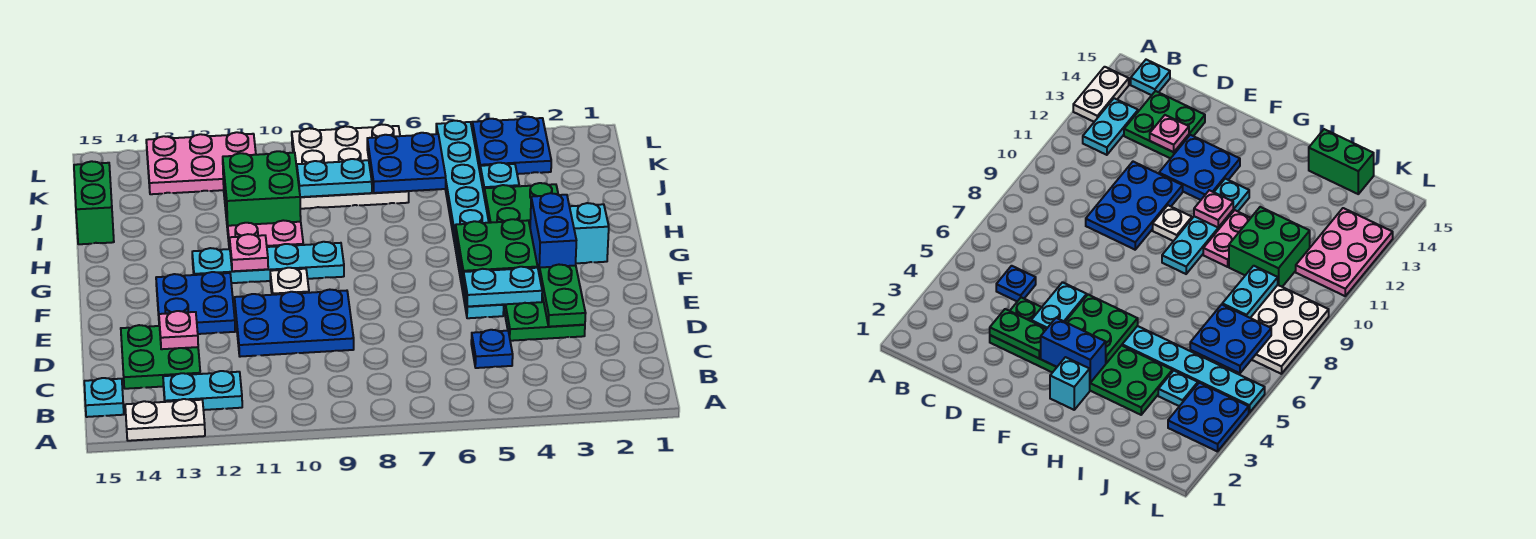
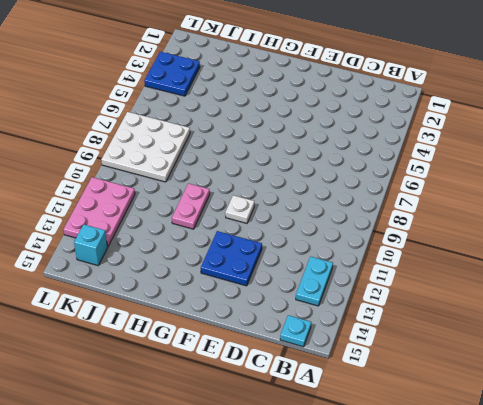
cyan brick K14 level 1 -> cyan brick G2 level 1
none -> white plate A13:A14 level 1
none -> blue plate C5 level 1
none -> green plate C13:D14 level 1

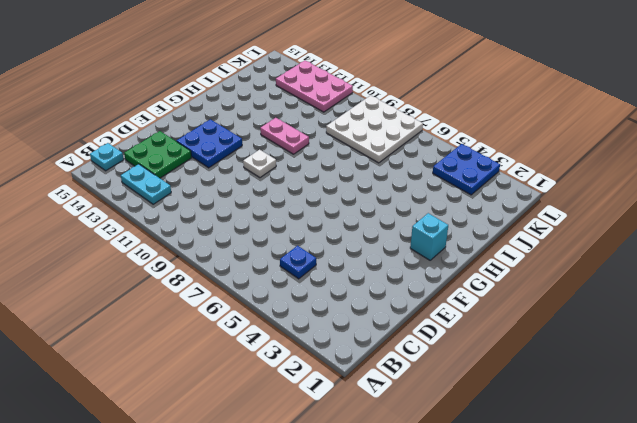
none -> white plate A13:A14 level 1
none -> green plate D3:I4 level 1
none -> blue plate D9:E11 level 1

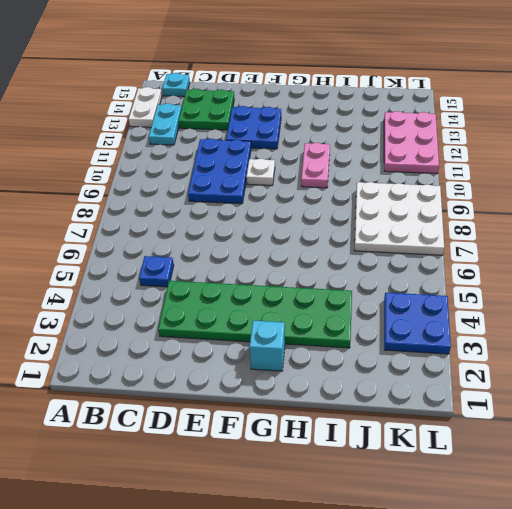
none -> cyan plate E5:L5 level 1
none -> cyan plate G9:G12 level 1
none -> green brick I10:J11 level 1

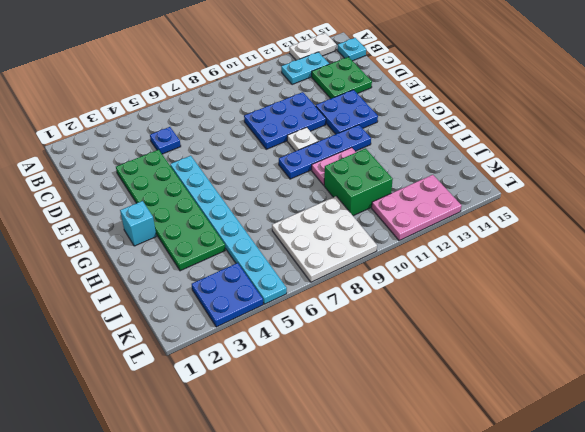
blue plate G9:G12 level 1 -> cyan plate G9:G12 level 1
none -> green brick I15:J15 level 1
none -> cyan plate J4 level 1
none -> green plate D3:E3 level 2

